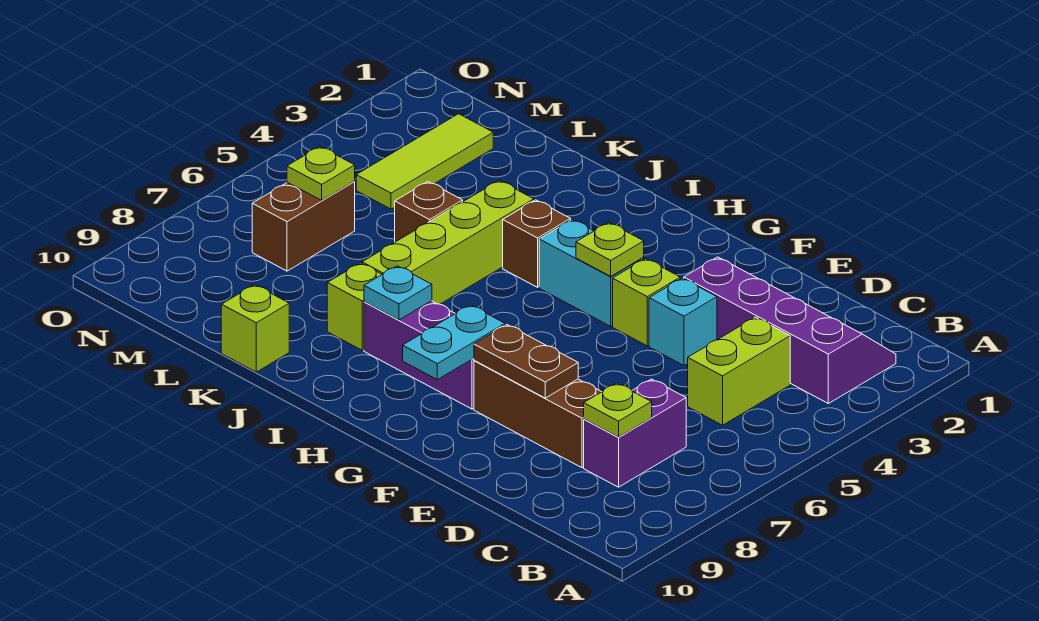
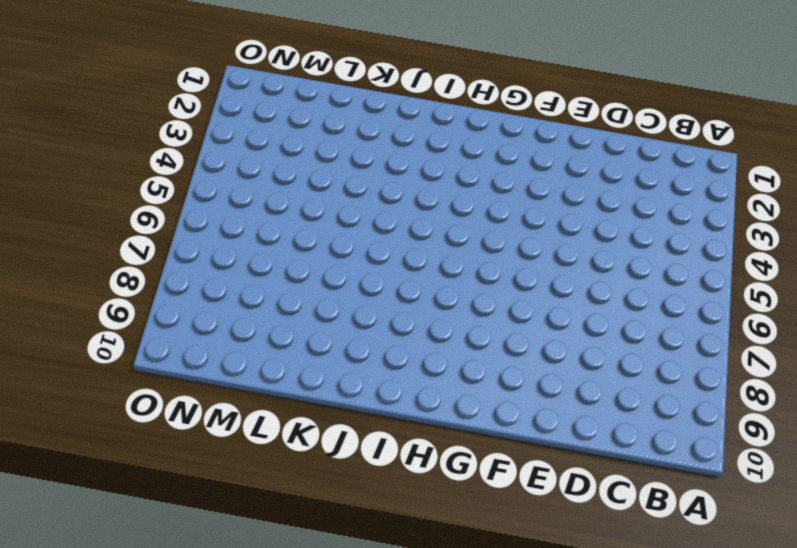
none -> purple slope B2:E3 level 1 top 3
none -> lime brick C4:C5 level 1
none -> purple brick C7:C8 level 1

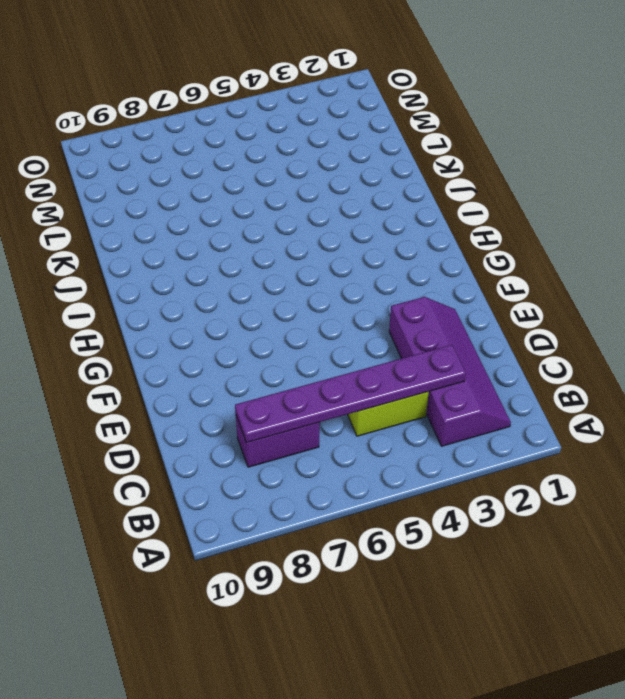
purple plate C3:C8 level 2 -> lime plate C8 level 2
none -> brown brick D8:F8 level 1
none -> cyan brick E4 level 1
none -> lime brick F4 level 1

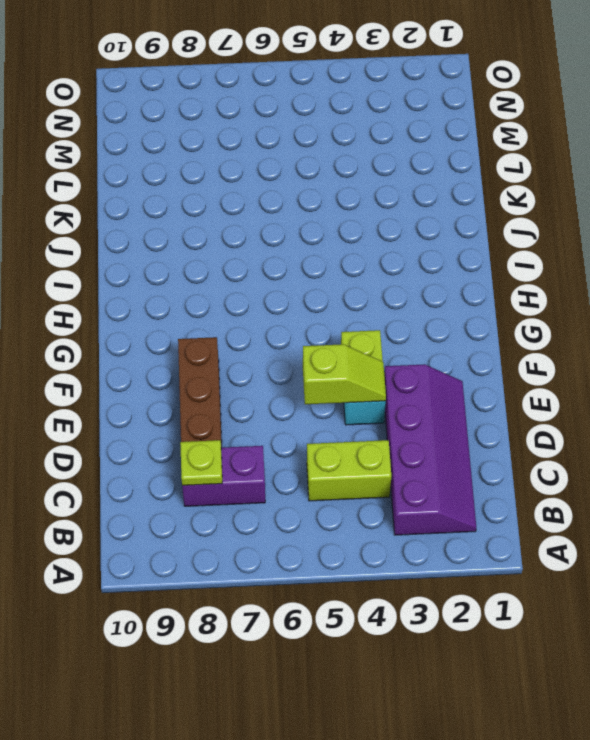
lime slope E4:E5 level 2 top 5 -> none
none -> cyan brick G4:H4 level 1
none -> purple brick G8:I8 level 1
none -> brown brick I4 level 1

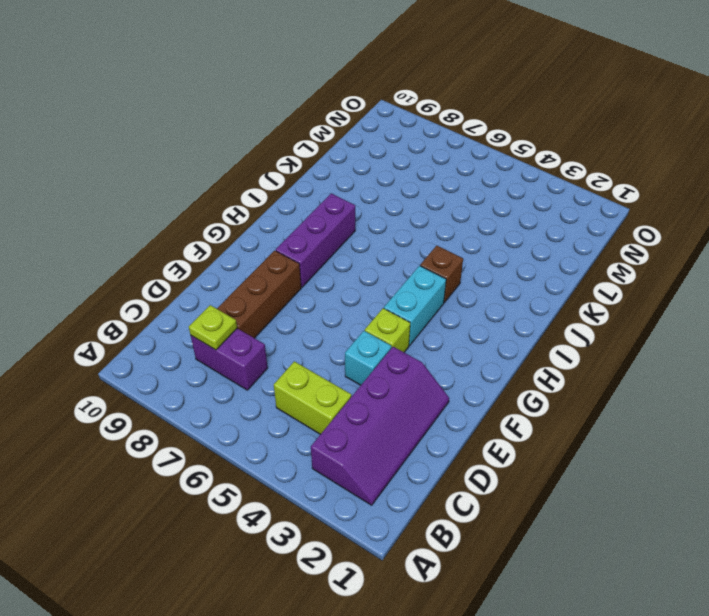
none -> lime brick J4:J7 level 1
none -> lime brick J8 level 1
none -> brown brick K5 level 1

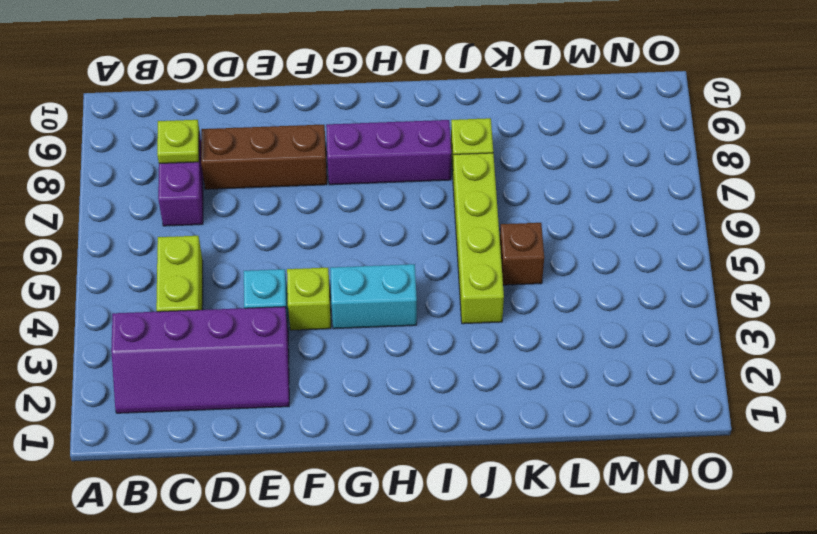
none -> brown brick I4 level 1
none -> lime brick K10 level 1
none -> lime tile M2:M4 level 1

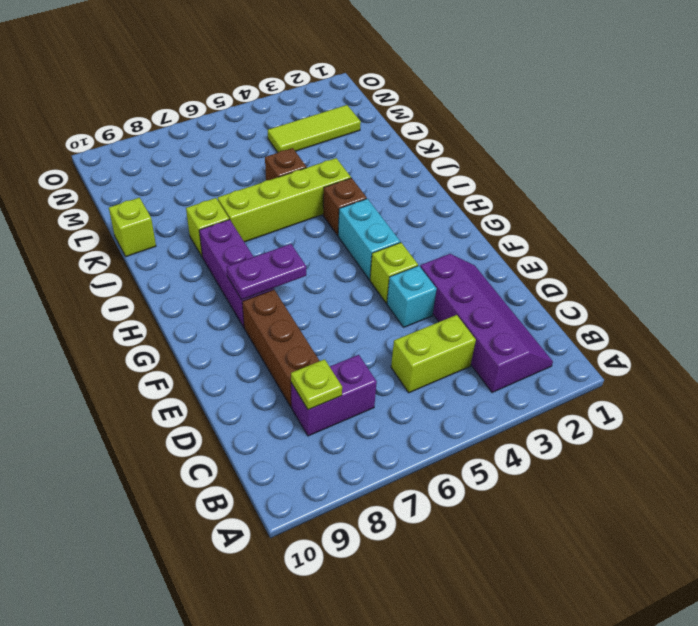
purple plate G7:G8 level 2 -> cyan plate G8:G9 level 2
none -> brown brick M6:M7 level 1
none -> brown plate E8:F8 level 2
none -> lime plate G4 level 2

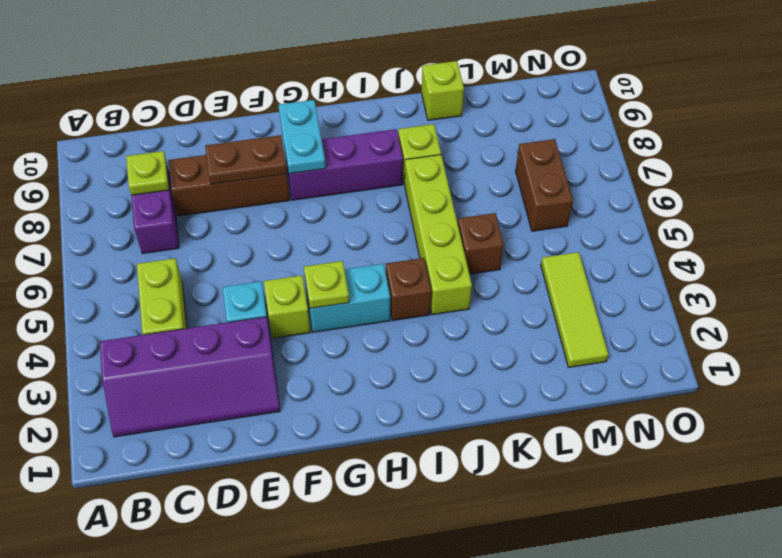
none -> cyan plate I8 level 2
none -> lime plate M6 level 2

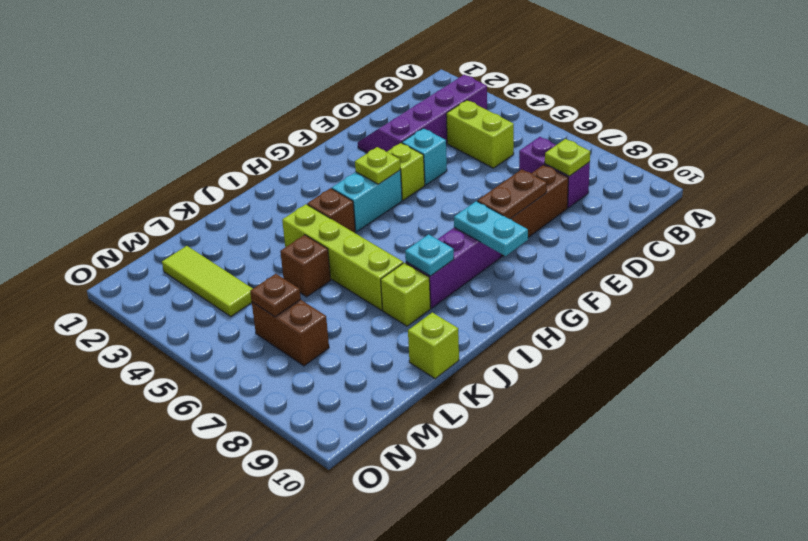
brown plate M6 level 2 -> lime plate M6 level 2

